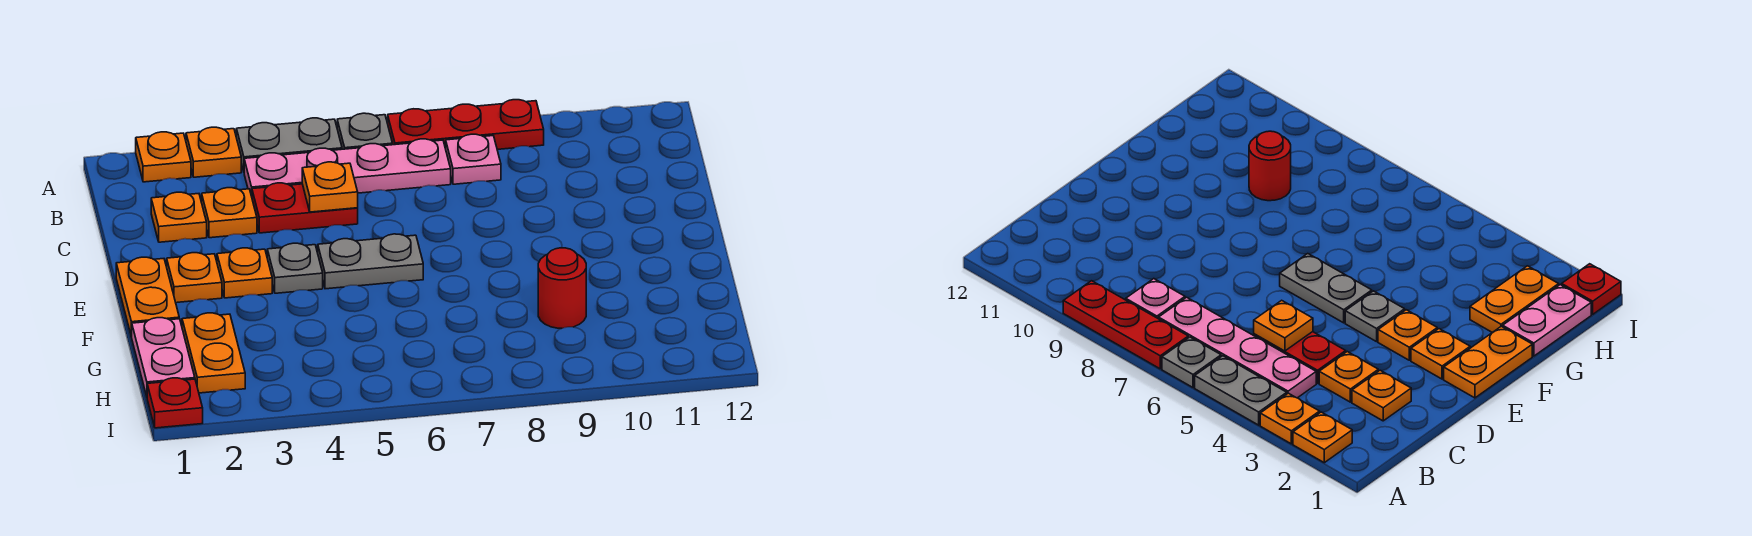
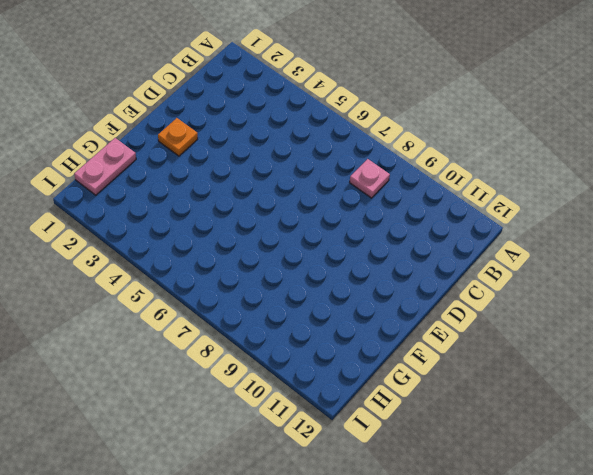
none -> orange plate A2 level 1
none -> orange plate A3 level 1
none -> grey plate A4:A5 level 1

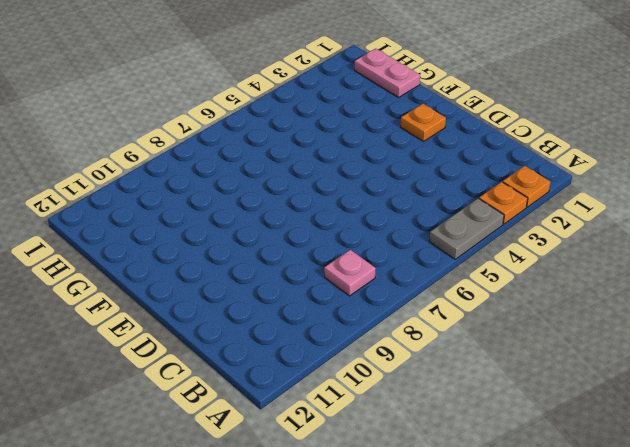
none -> grey plate A6 level 1
none -> red plate A7:A9 level 1
none -> pink plate B4:B7 level 1

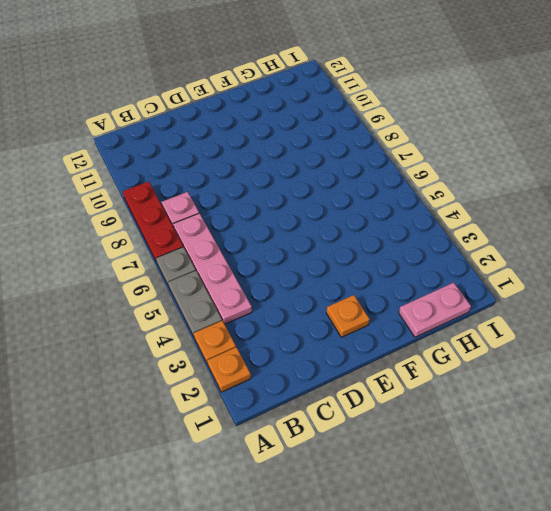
none -> orange plate C2 level 1
none -> orange plate C3 level 1
none -> red plate C4:C5 level 1

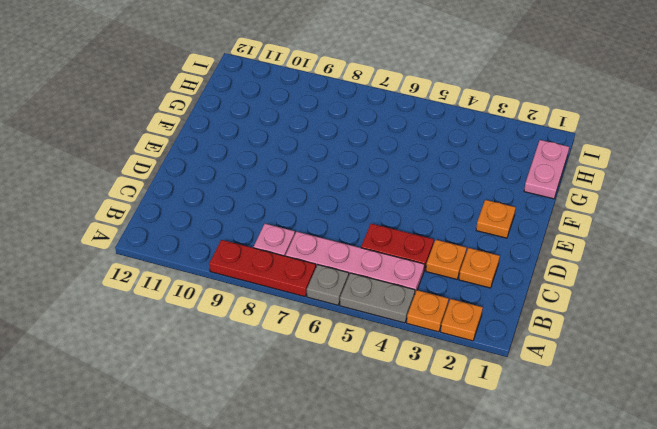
none -> orange plate E1:F1 level 1
none -> orange plate E3 level 1
none -> grey plate E4 level 1

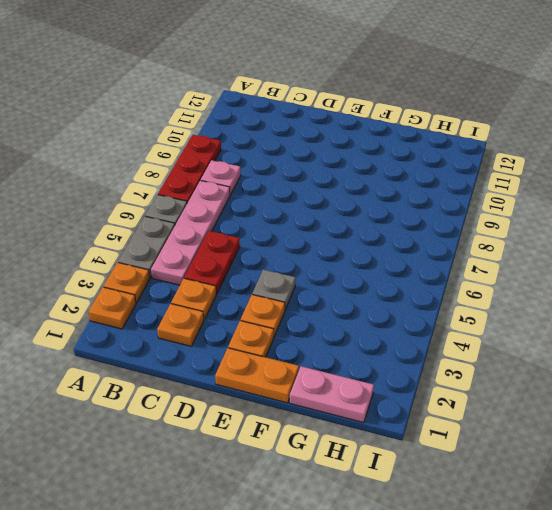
none -> grey plate E5:E6 level 1
none -> orange plate G2:H2 level 1
none -> red round brick G9 level 1

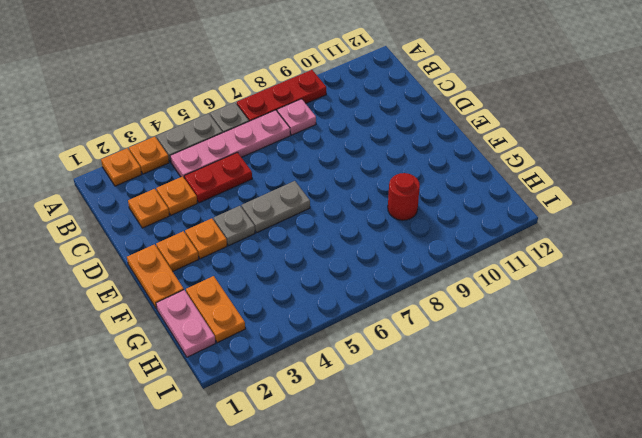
none -> red plate I1 level 1
none -> orange plate C5 level 2

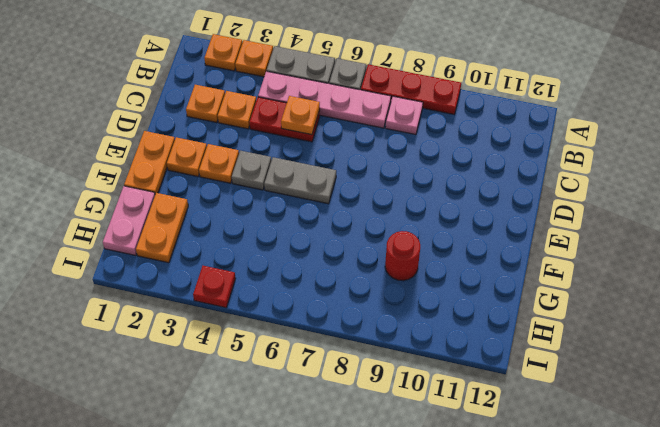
red plate I4 level 1 -> red plate I1 level 1

